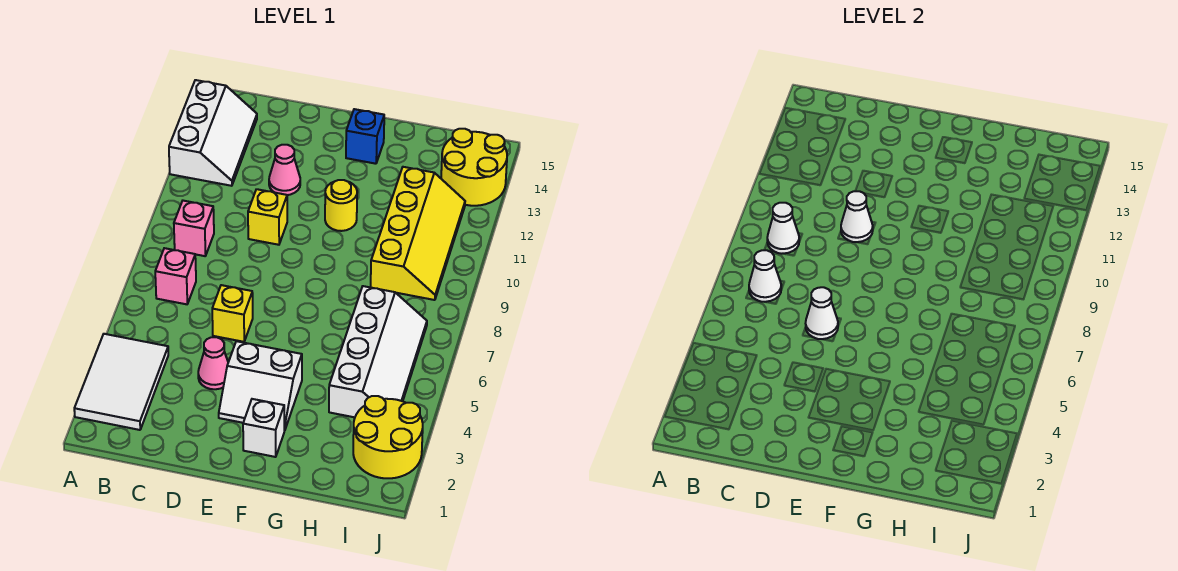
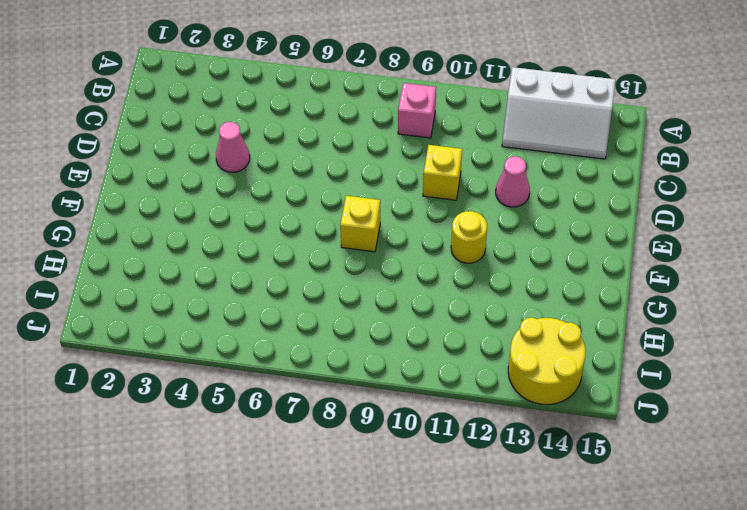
yellow brick F8 level 1 -> yellow brick D6 level 1
none -> white tile A2:B4 level 1
none -> pink brick B7 level 1
none -> white slope E3:F4 level 1 top 4

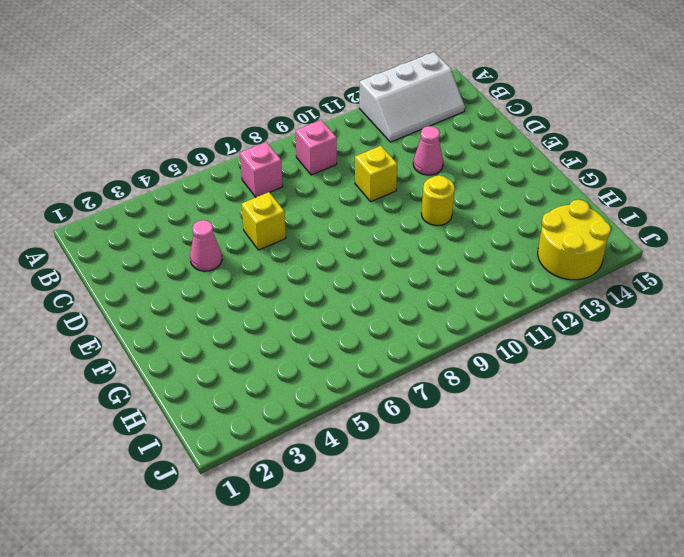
none -> white tile A2:B4 level 1
none -> white slope E3:F4 level 1 top 4
none -> white brick F2 level 1

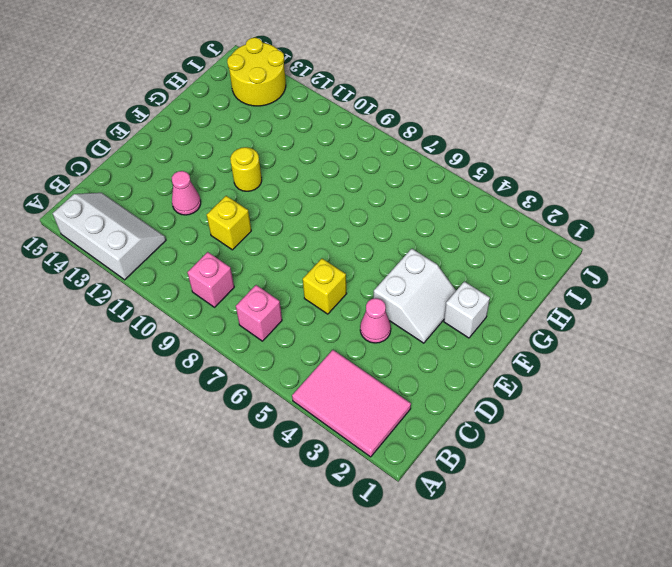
pink tile A2:B4 level 1 -> white tile A2:B4 level 1
none -> blue brick F14 level 1
none -> white slope H4:I7 level 1 top H
none -> yellow slope H9:I12 level 1 top H

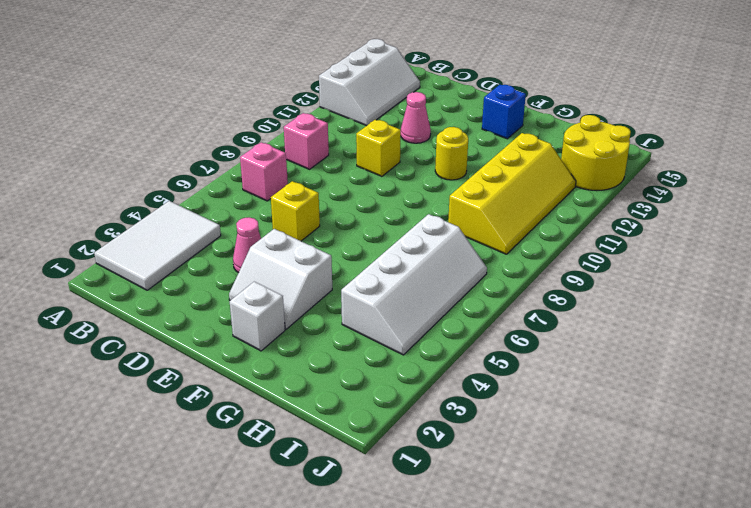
none -> yellow round brick I2:J3 level 1
none -> white cone B7 level 2
none -> white cone B9 level 2

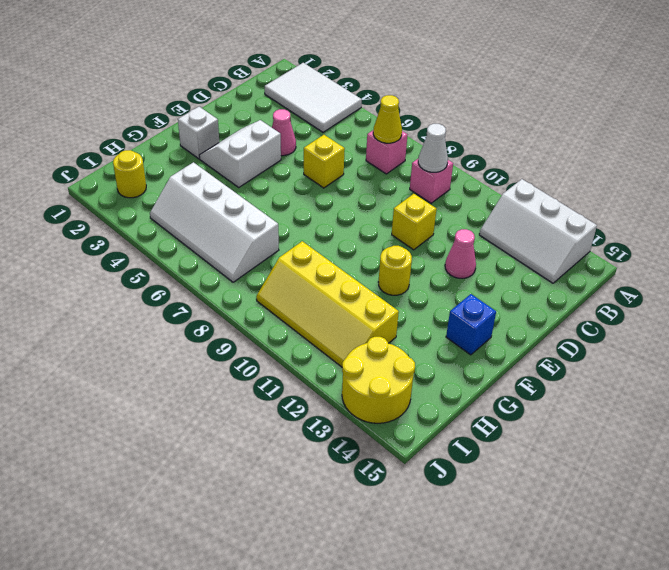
yellow cone B7 level 2 -> white cone B7 level 2
yellow round brick I2 level 1 -> yellow round brick I2:J3 level 1
none -> white cone D6 level 2
none -> white cone D10 level 2

